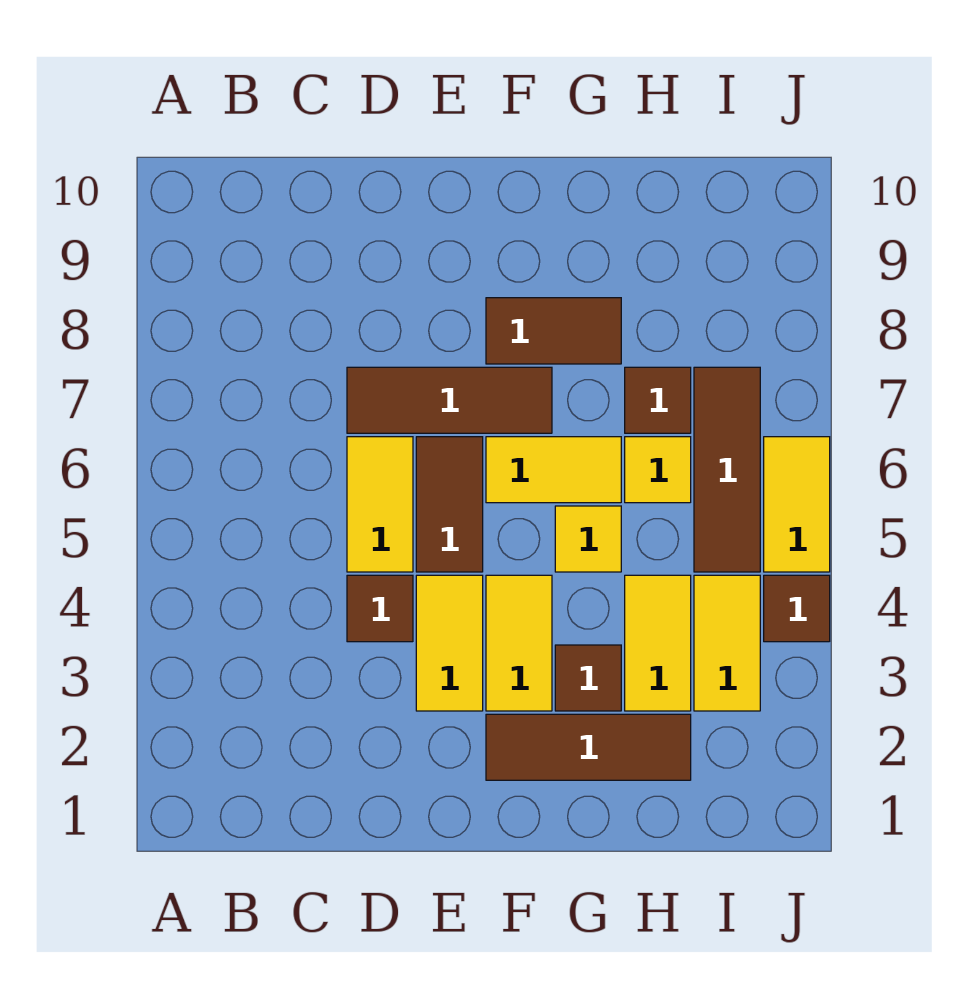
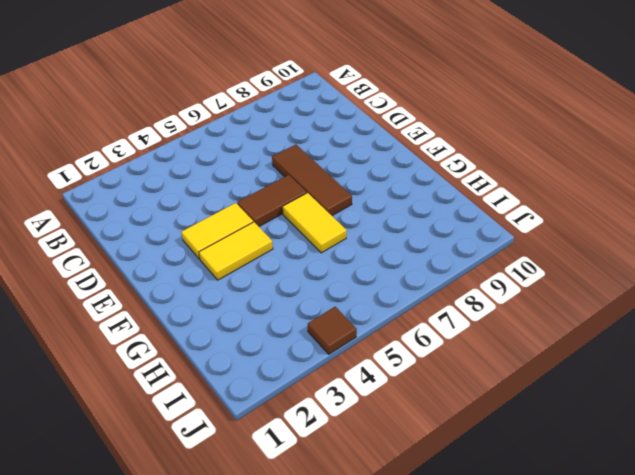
none -> brown tile D4 level 1
none -> yellow tile D5:D6 level 1
none -> brown tile F2:H2 level 1

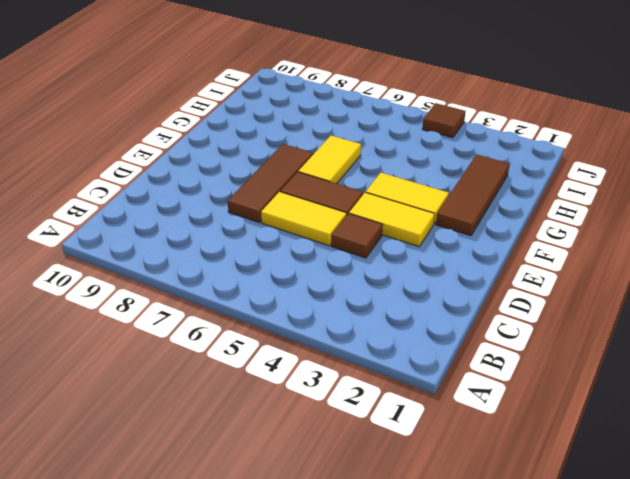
none -> brown tile F8:G8 level 1
none -> brown tile G3 level 1
none -> yellow tile G5 level 1

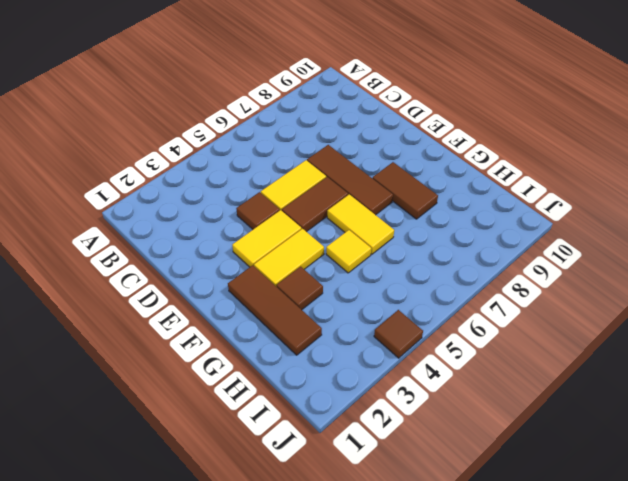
none -> yellow tile H3:H4 level 1
none -> yellow tile H6 level 1
none -> brown tile H7 level 1

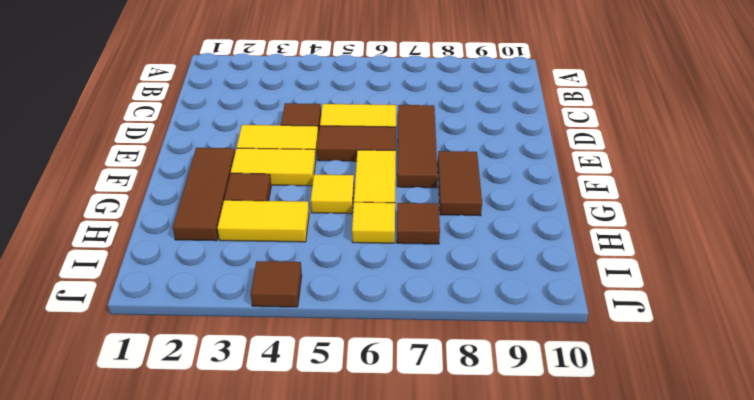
none -> yellow tile I3:I4 level 1
none -> brown tile I5:I7 level 1
none -> yellow tile J5:J6 level 1

